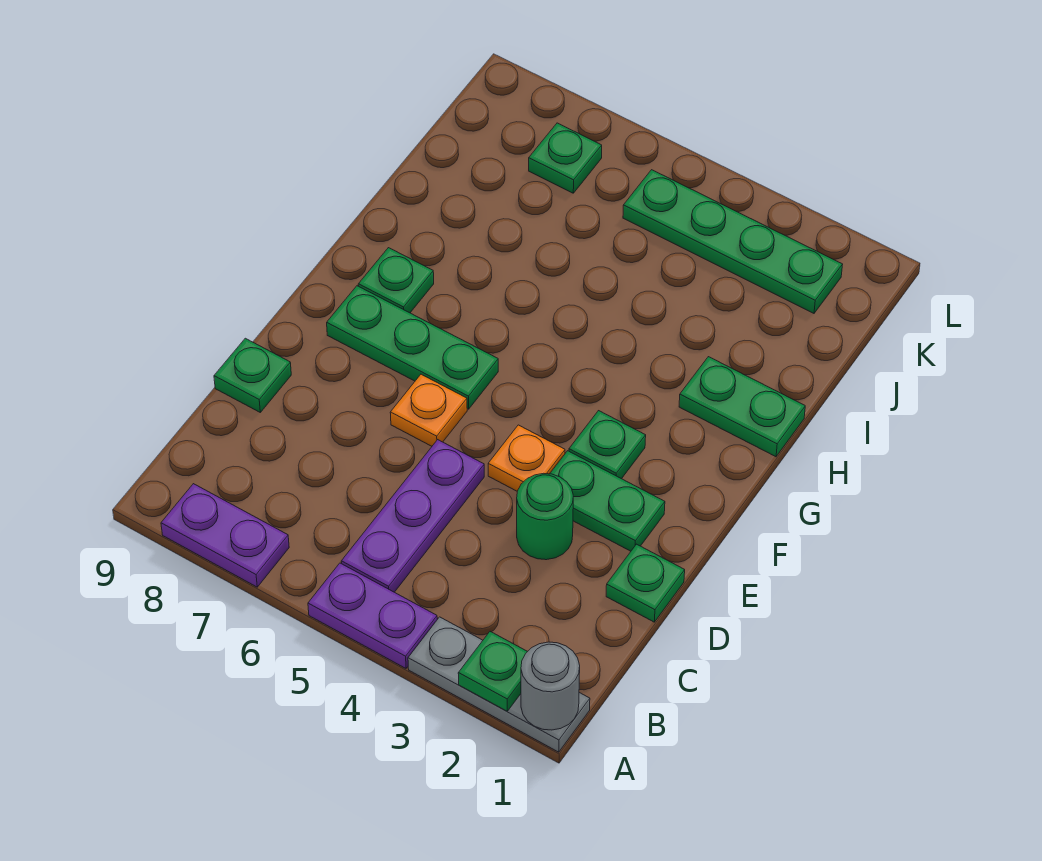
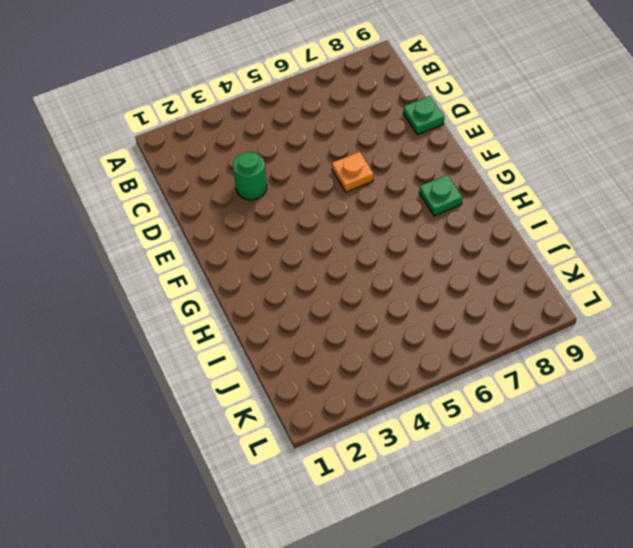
none -> grey plate A1:A3 level 1
none -> purple plate A4:A5 level 1
none -> purple plate A7:A8 level 1

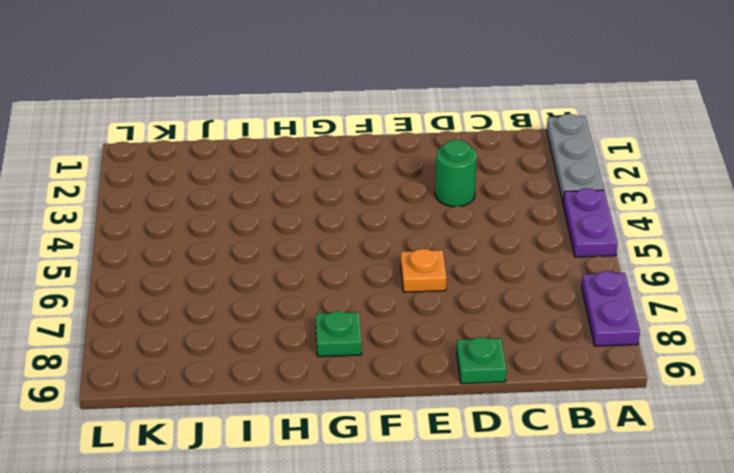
none -> purple plate B5:D5 level 1
none -> green plate D1 level 1
none -> green plate E2:E3 level 1

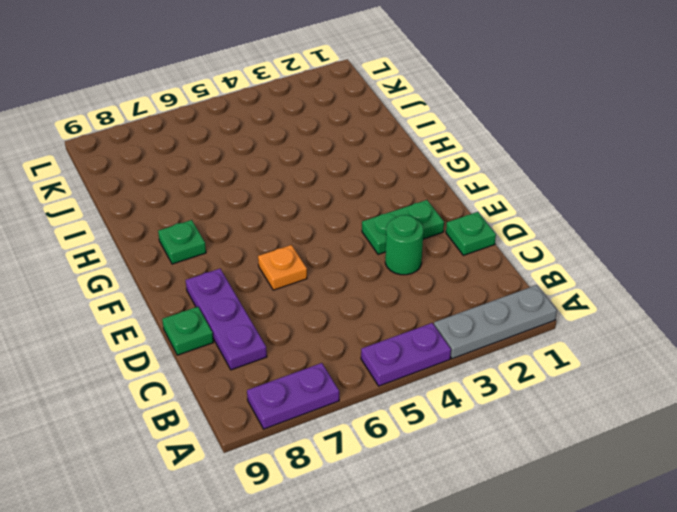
purple plate C8:E8 level 1 -> purple plate B5:D5 level 1
none -> orange plate E4 level 1
none -> green plate F3 level 1
none -> green plate F6:F8 level 1

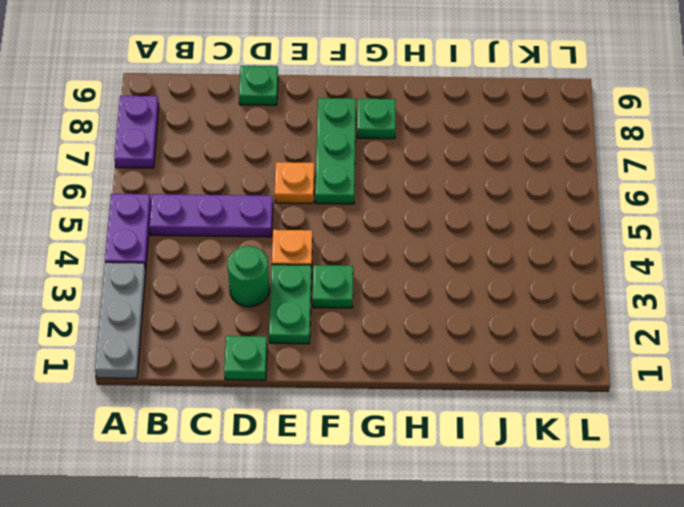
none -> green plate H1:H2 level 1
none -> green plate K2:K5 level 1
none -> green plate K7 level 1

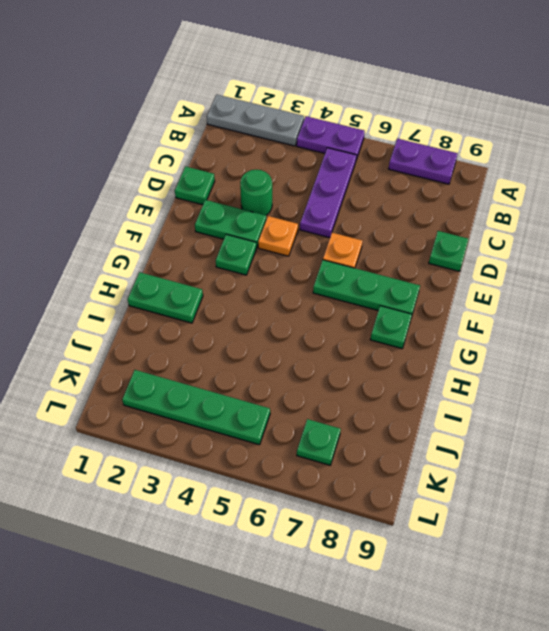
none -> grey round brick A1 level 2
none -> green plate A2 level 2

